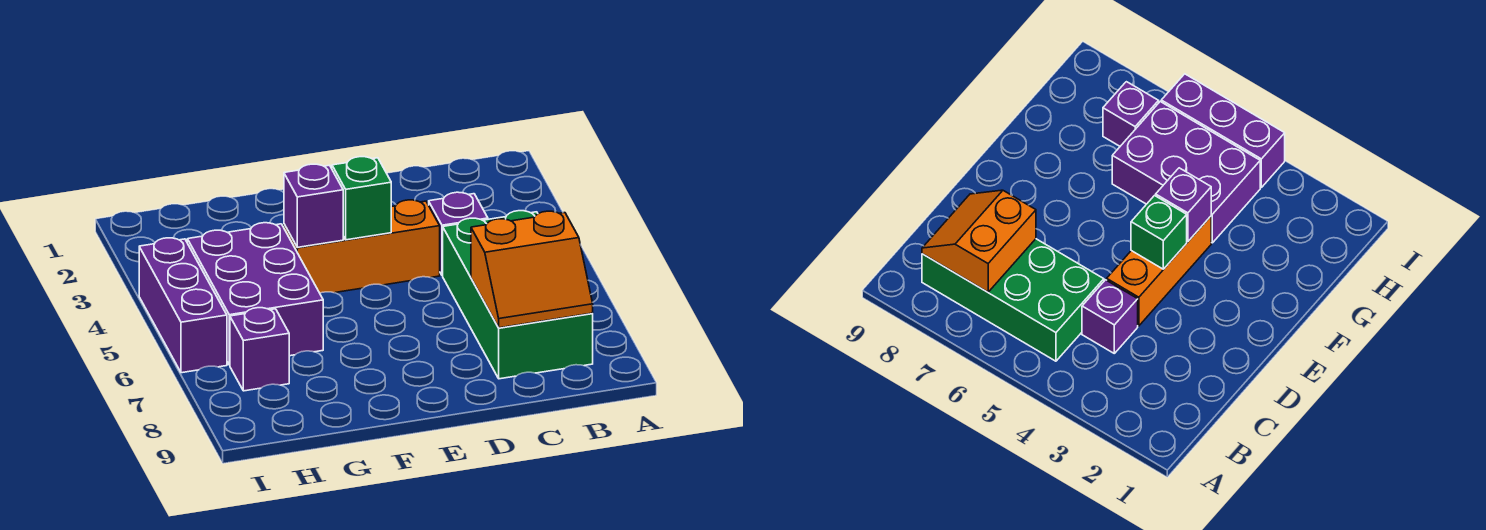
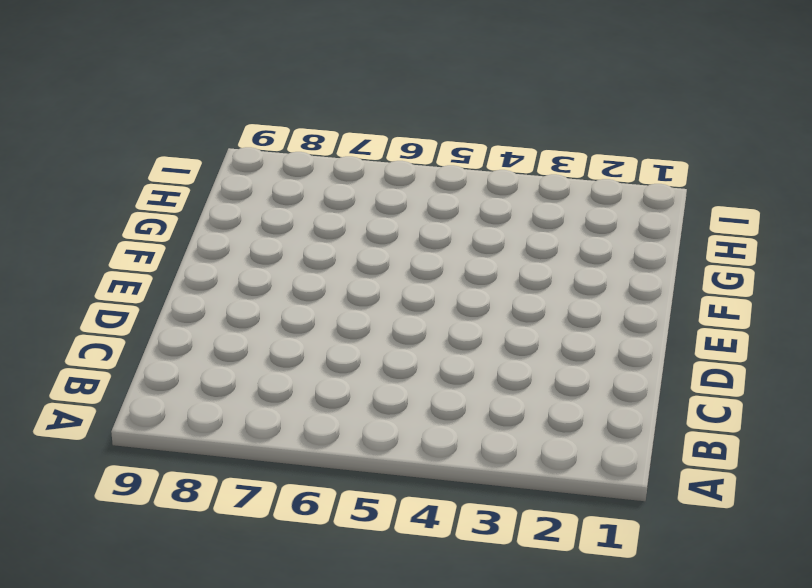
none -> green brick B5:C8 level 1
none -> purple brick C4 level 1

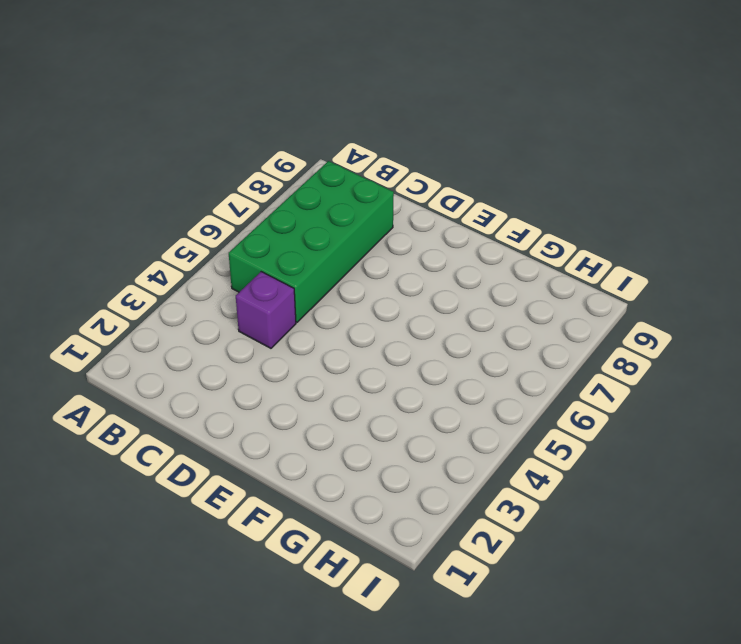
none -> orange brick D4:F4 level 1
none -> purple brick G4:H6 level 1

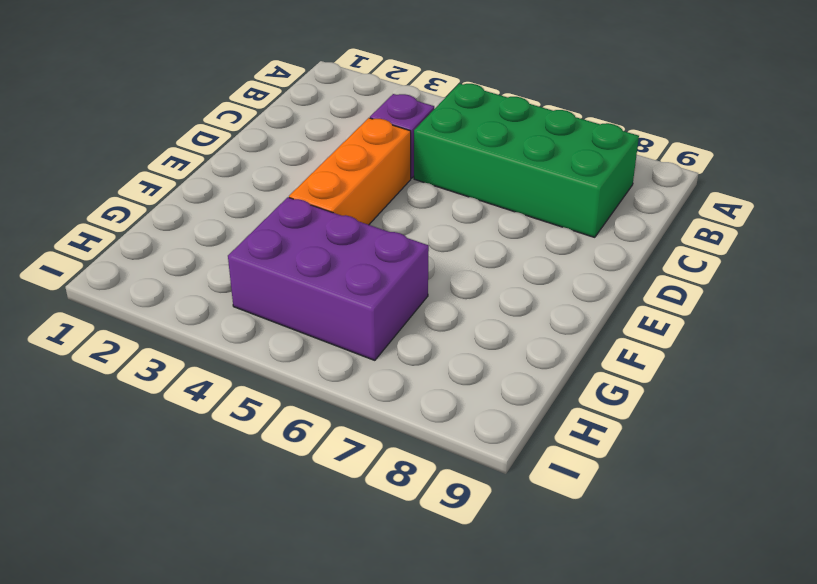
none -> purple brick H7 level 1
none -> purple brick I4:I6 level 1

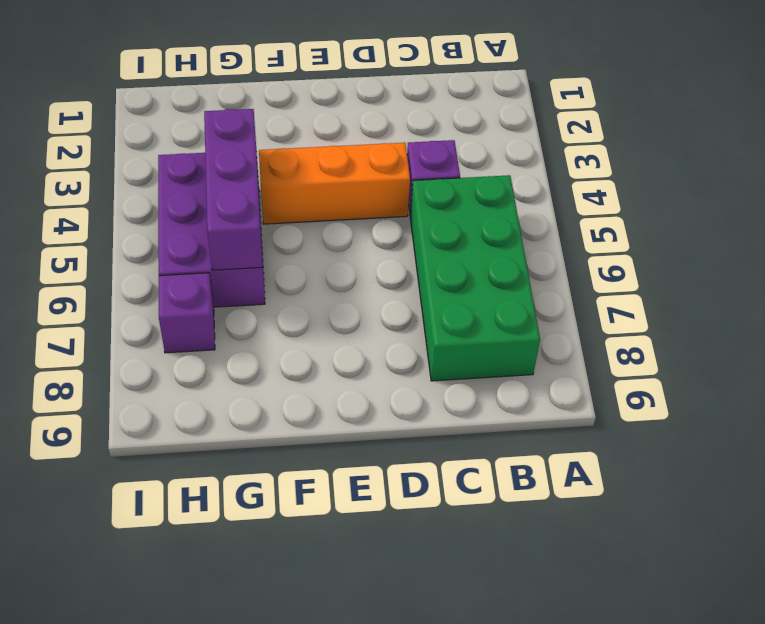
purple brick G4:G6 level 2 -> purple brick I4:I6 level 1
none -> orange slope B7:C8 level 2 top 7
none -> green brick E4 level 2

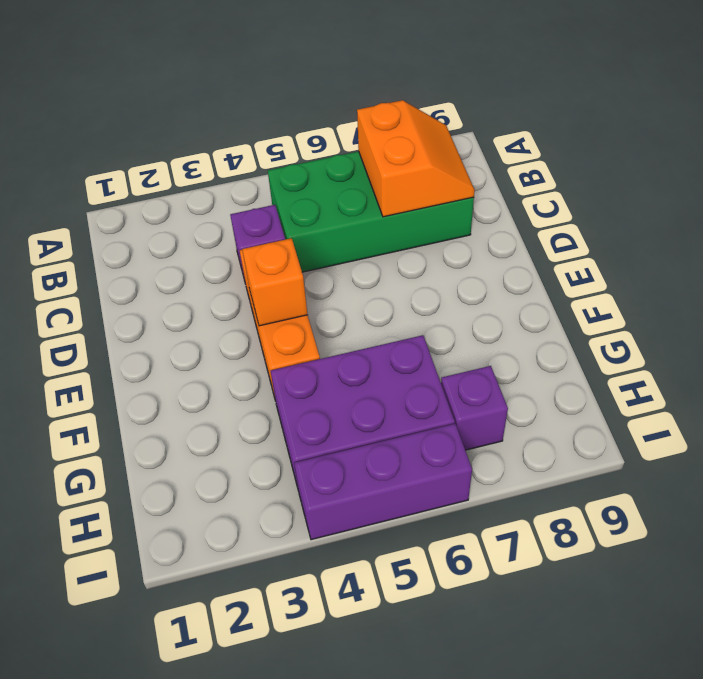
orange brick E4 level 2 -> green brick E4 level 2
none -> purple brick F4 level 2

